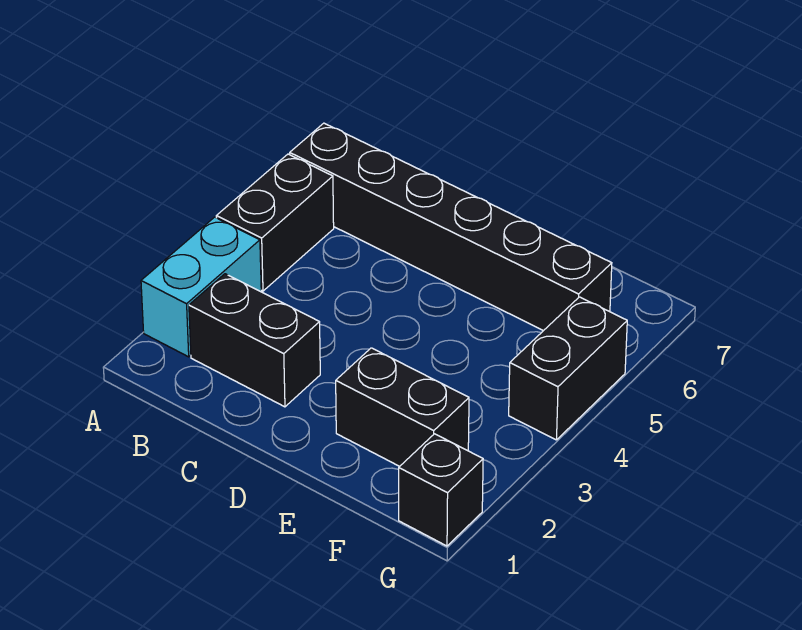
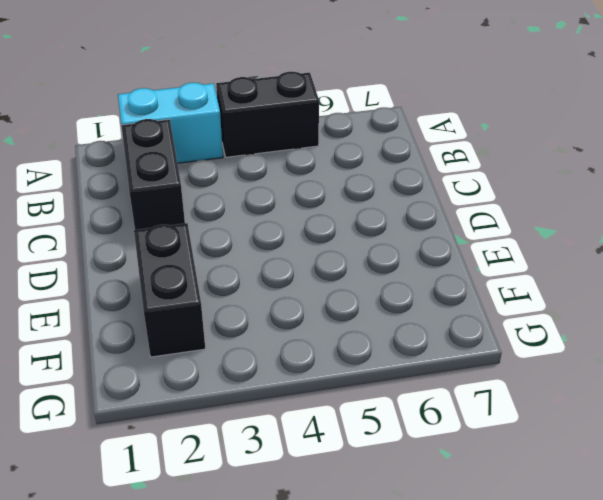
none -> black brick A6:F6 level 1
none -> black brick G1 level 1

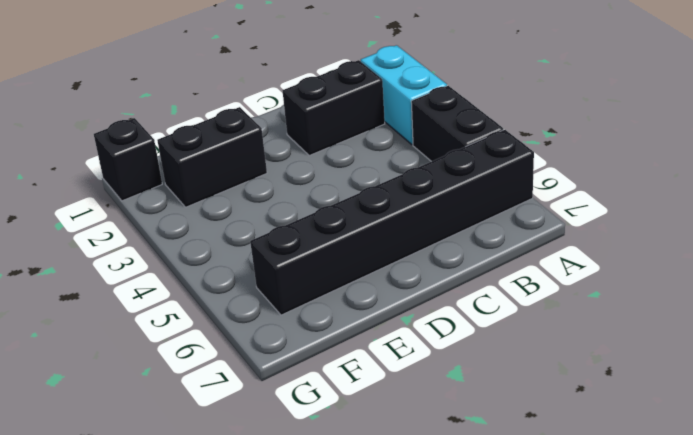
none -> black brick G4:G5 level 1

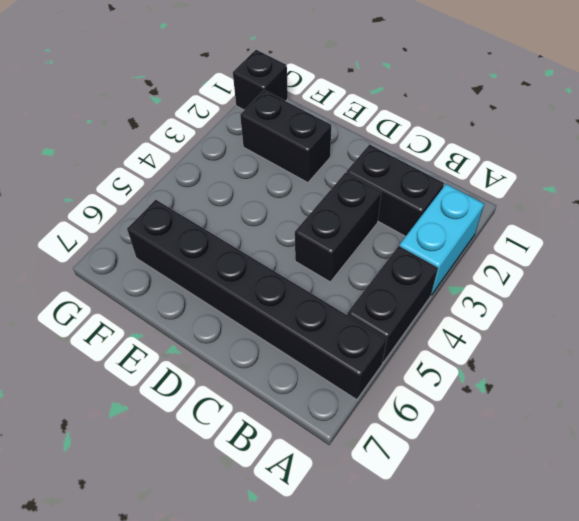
black brick C3:C4 level 1 -> black brick G4:G5 level 1

